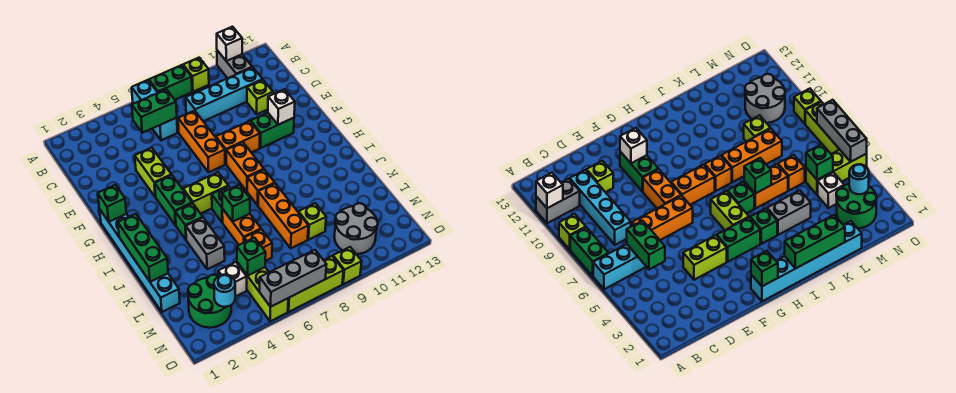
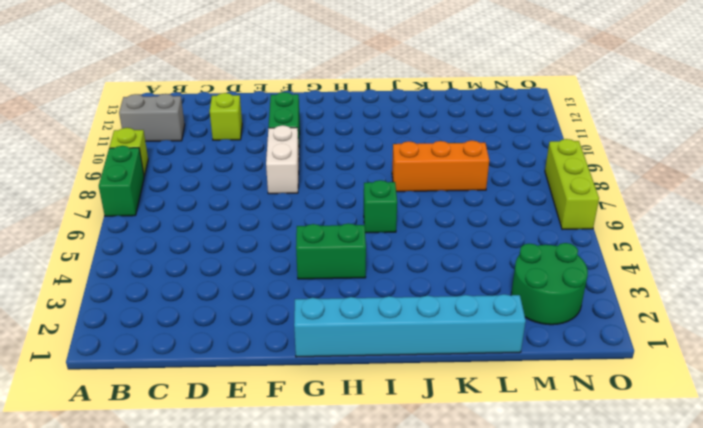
white brick F8:F9 level 1 -> orange brick F8:F9 level 1
none -> cyan brick A6:C6 level 1
none -> cyan brick C8:C11 level 1
none -> orange brick D7:F7 level 1
none -> lime brick E4:F4 level 1

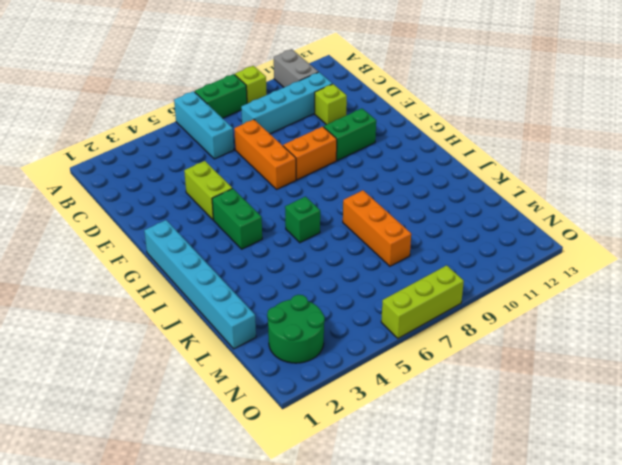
none -> orange brick G8:H8 level 1
none -> lime brick H5:H6 level 1
none -> green brick I4 level 1
none -> orange brick I8 level 1

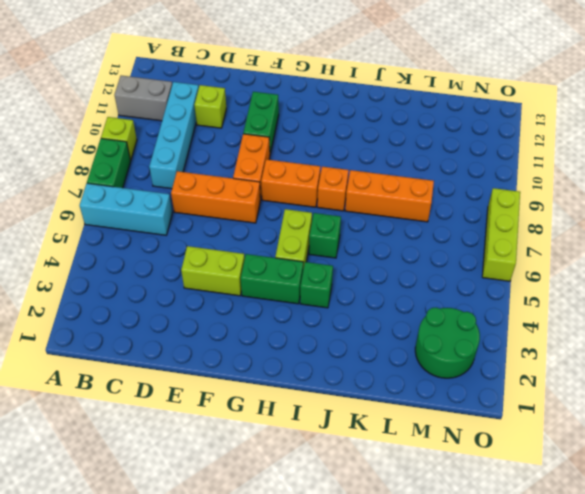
none -> cyan brick G1:L1 level 1
none -> grey brick J4:K4 level 1
none -> orange brick J6:K6 level 1
none -> orange brick L6 level 1

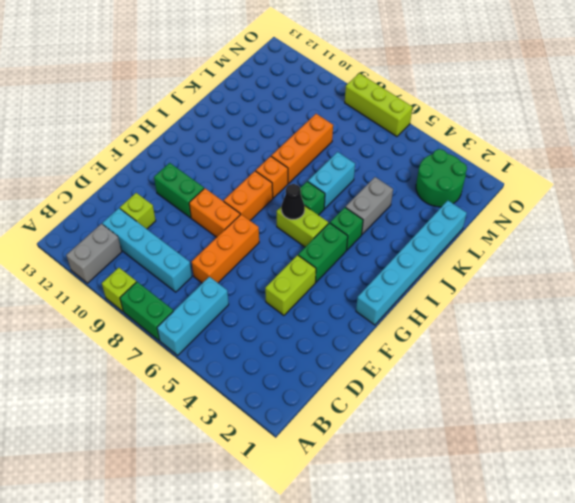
black cone H6 level 2 -> none
cyan brick J6:K6 level 1 -> orange brick J6:K6 level 1
none -> orange brick L6 level 1
none -> lime brick L9 level 1
none -> white brick M4 level 1
none -> lime brick M5:O5 level 1

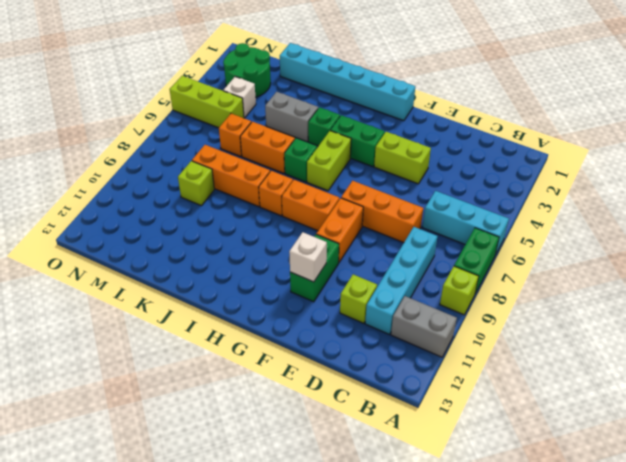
none -> grey round brick M10:N11 level 1
none -> lime brick O6:O8 level 1
none -> lime brick O9 level 1
none -> white brick A11 level 2

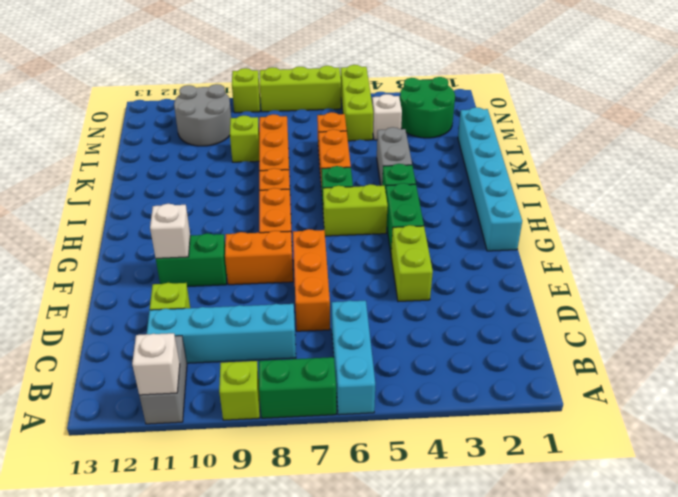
none -> green brick C5:C6 level 2
none -> green brick G1 level 2
none -> green brick I1:K1 level 2
none -> green brick J6 level 2

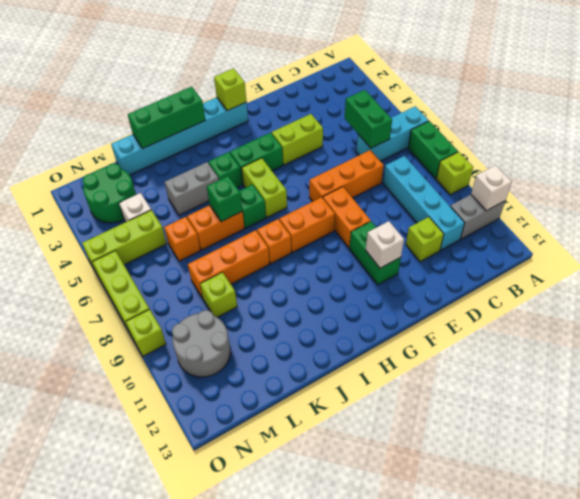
lime brick G1 level 2 -> green brick G1 level 2
none -> green brick M5 level 2
none -> cyan round brick N3 level 2
none -> grey brick O5:O7 level 2

